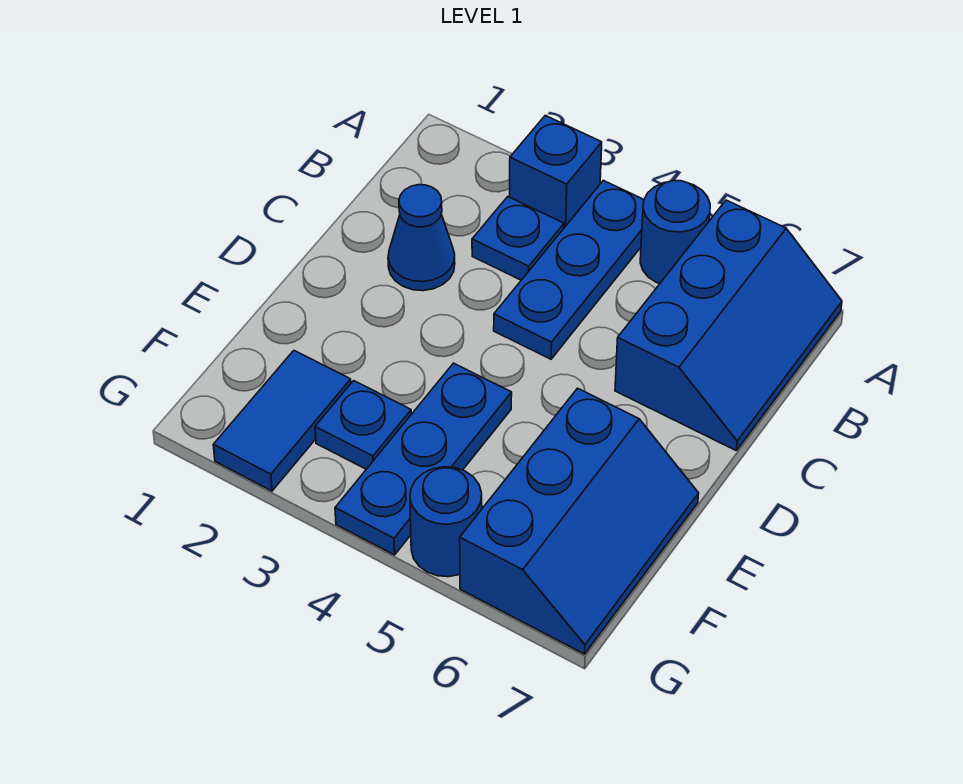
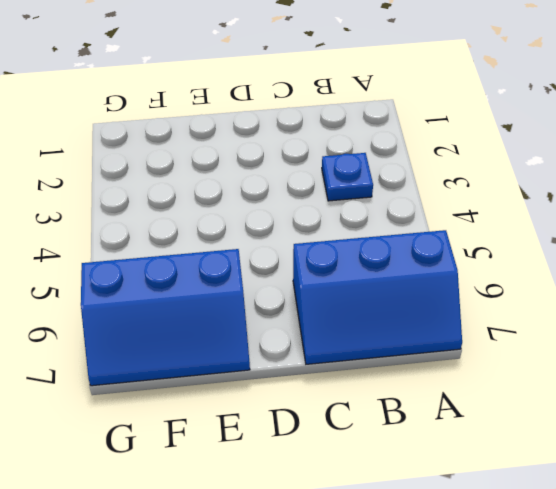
none -> blue brick A3 level 1
none -> blue plate A4:C4 level 1

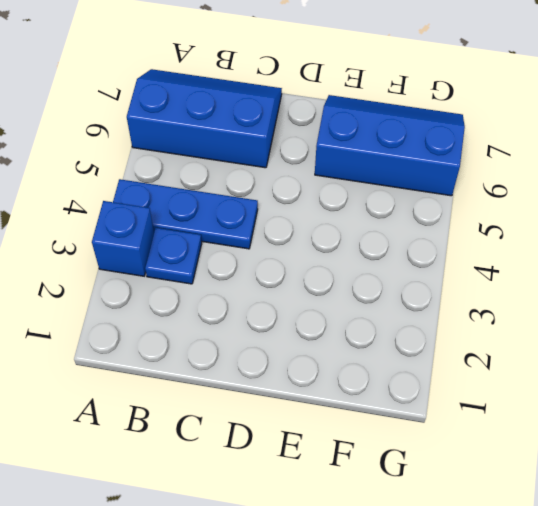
none -> blue round brick A5 level 1
none -> blue cone C2 level 1

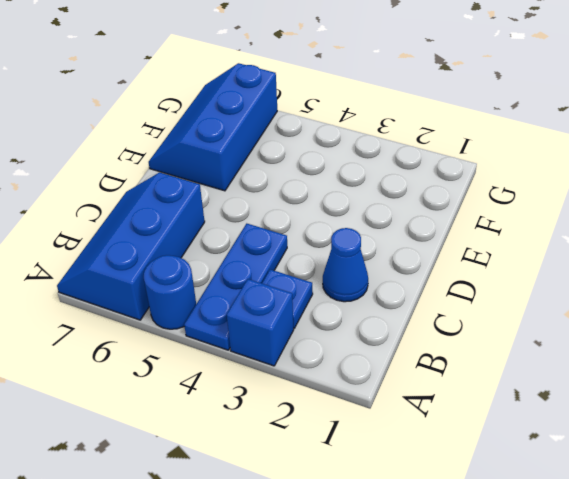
none -> blue plate E4:G4 level 1
none -> blue tile F2:G2 level 1

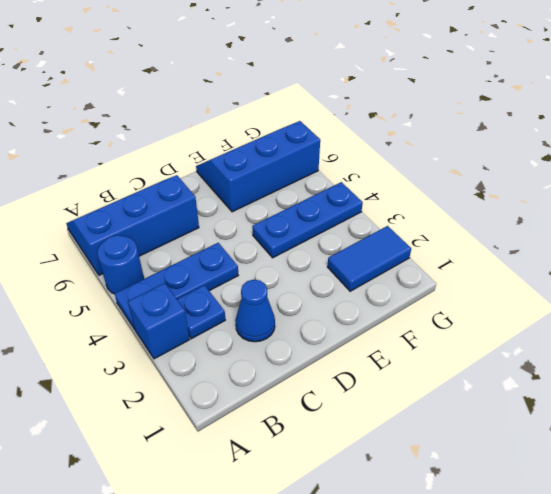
none -> blue plate F3 level 1
none -> blue round brick G5 level 1

